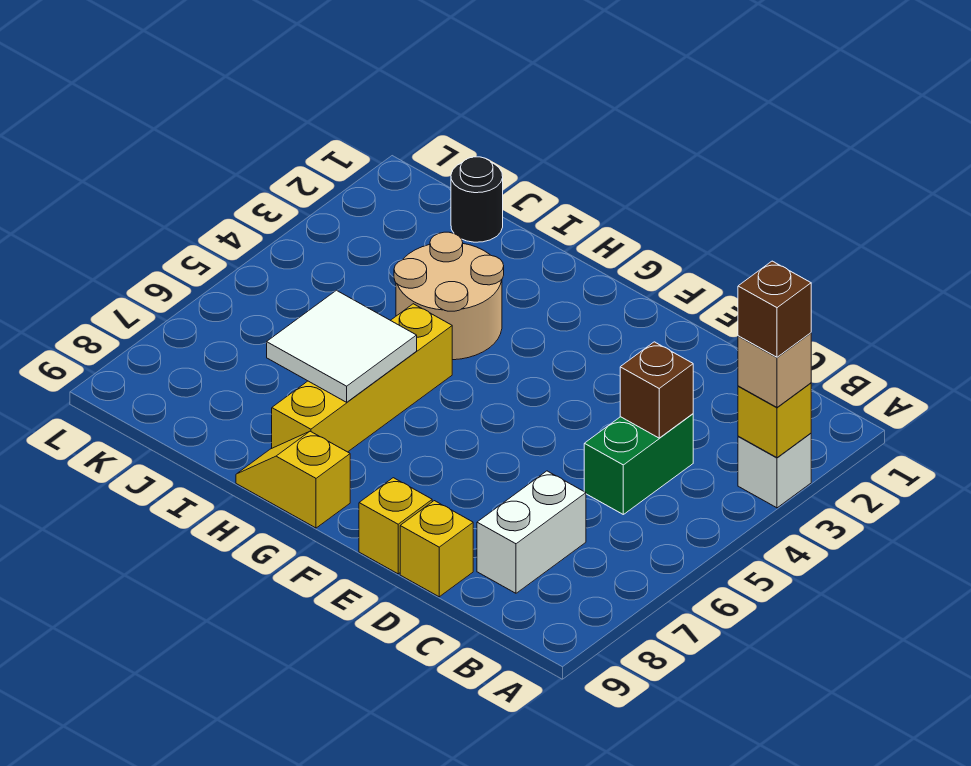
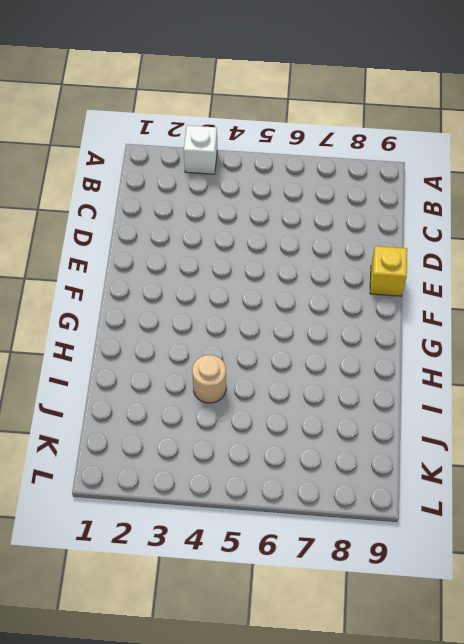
tan round brick I4 level 1 -> tan round brick H3:I4 level 1
none -> green brick C4:C5 level 1
none -> white brick C7:C8 level 1
none -> yellow brick D9 level 1

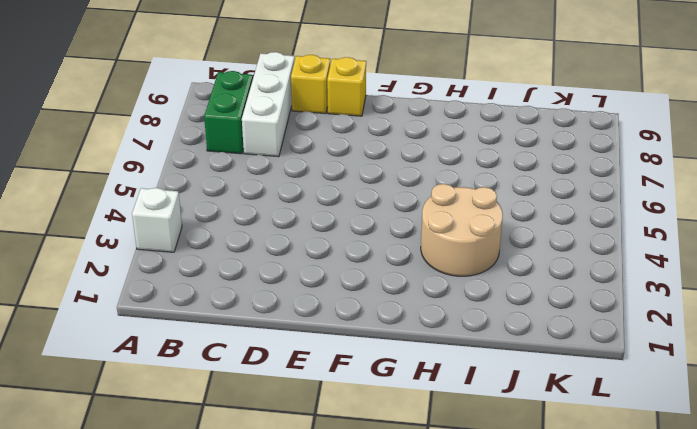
green brick B7:B8 level 1 -> green brick C4:C5 level 1
white brick C7:C9 level 1 -> white brick C7:C8 level 1
none -> yellow slope G9:H9 level 1 top G
none -> yellow brick H5:H8 level 1
none -> black round brick J1 level 1

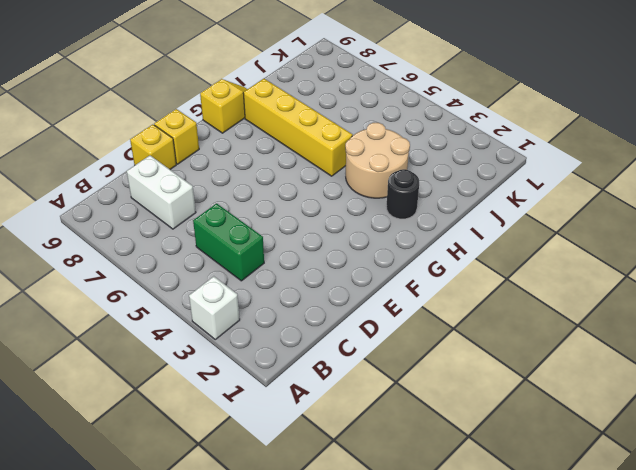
black round brick H2 level 1 -> black round brick J1 level 1
none -> yellow brick A3 level 2
none -> brown brick C4 level 2
none -> white tile H6:I7 level 2

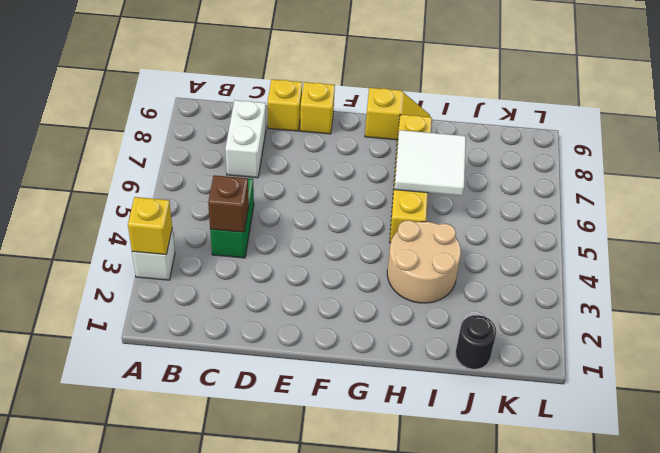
none -> tan brick A3 level 3
none -> brown brick A3 level 4

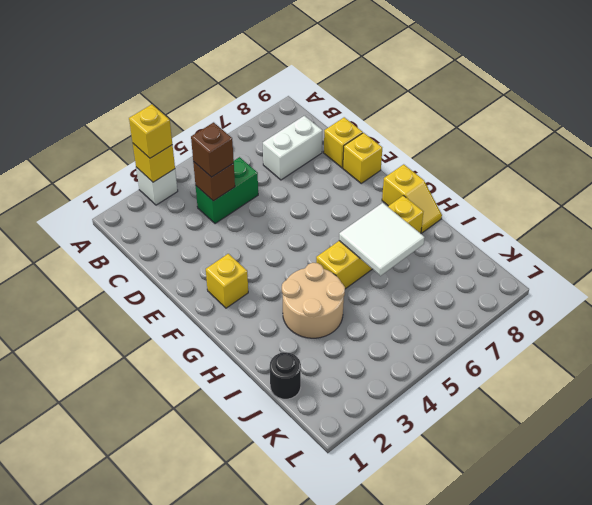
yellow brick A3 level 3 -> tan brick A3 level 3
brown brick C4 level 3 -> brown brick A3 level 4
yellow brick F2 level 1 -> none

